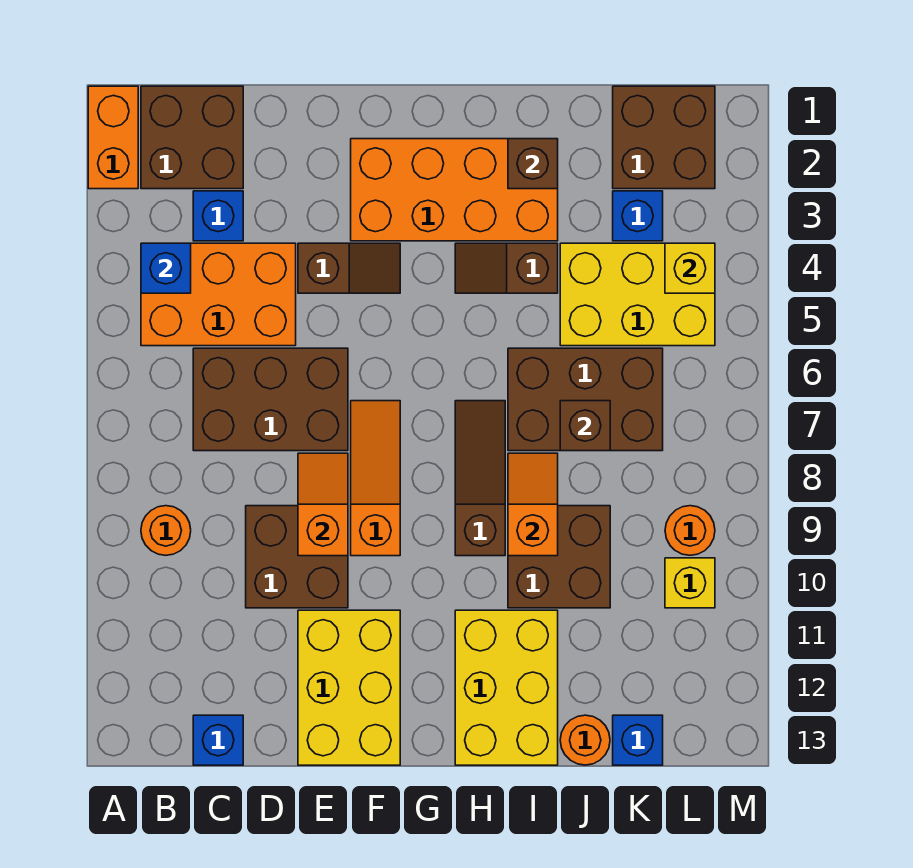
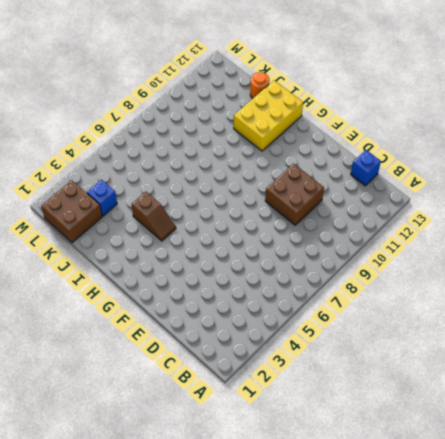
none -> orange brick A1:A2 level 1
none -> brown brick B1:C2 level 1
none -> orange brick B4:D5 level 1
none -> orange round brick B9 level 1

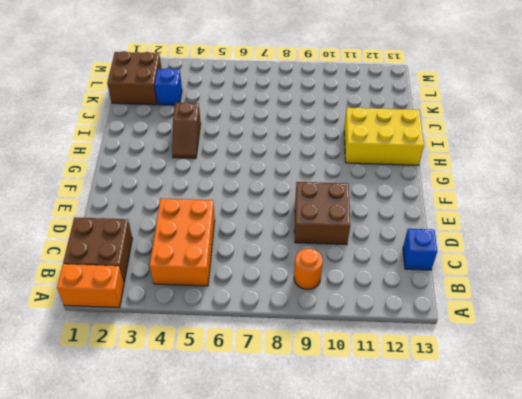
none -> blue brick C3 level 1
none -> brown brick C6:E7 level 1
none -> brown slope E4:F4 level 1 top E
none -> yellow brick E11:F13 level 1

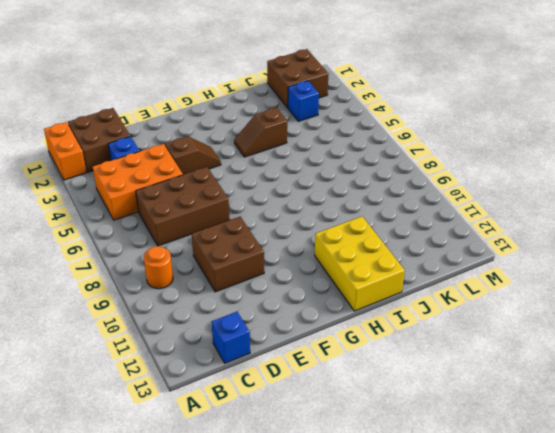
none -> yellow brick E11:F13 level 1
none -> orange brick F2:I3 level 1
none -> orange slope F7:F9 level 1 top 9
none -> brown slope H7:H9 level 1 top 9

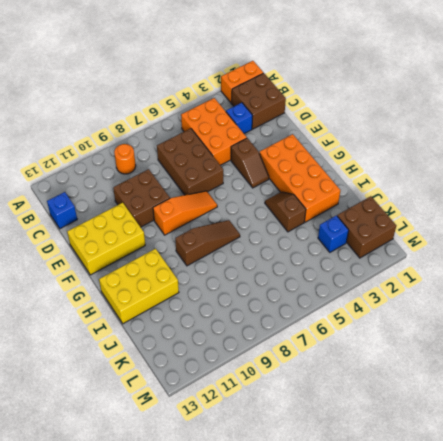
none -> brown brick I6:K7 level 1
none -> brown brick I9:J10 level 1
none -> yellow brick J4:L5 level 1
none -> orange round brick J13 level 1

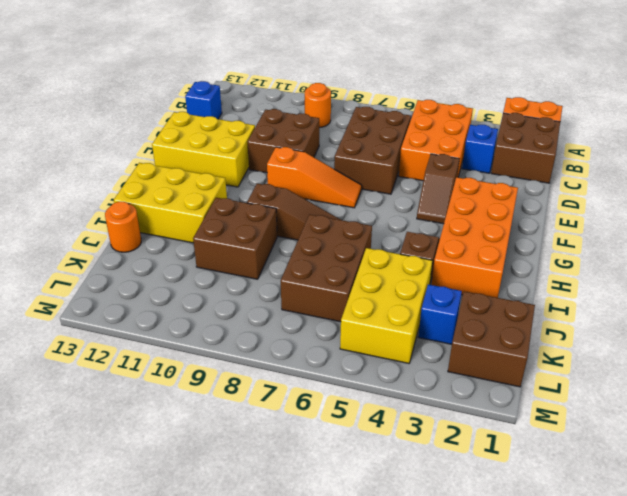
none -> blue brick K13 level 1
none -> orange round brick L9 level 1
none -> yellow brick L10 level 1
none -> blue brick B4 level 2

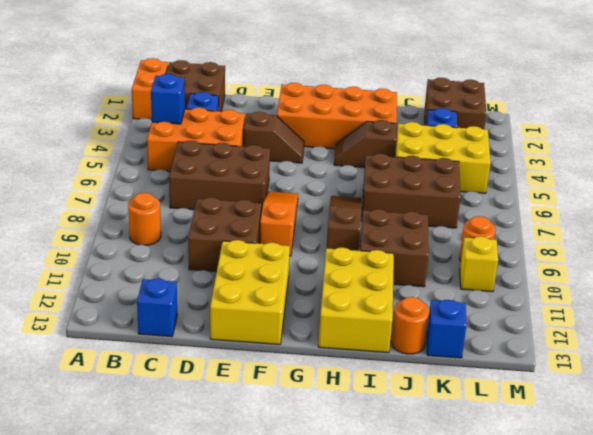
none -> orange slope E8:E9 level 2 top 9
none -> brown brick I2 level 2
none -> orange slope I8:I9 level 2 top 9
none -> brown brick J7 level 2

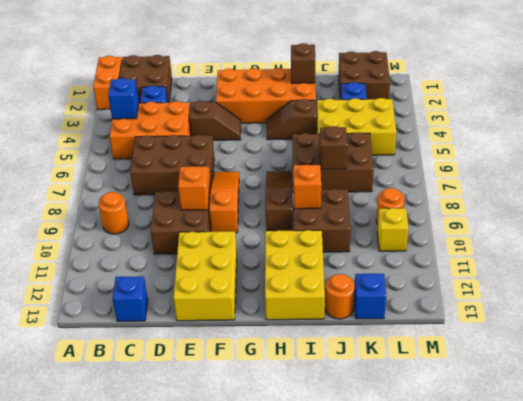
none -> yellow brick L4 level 2

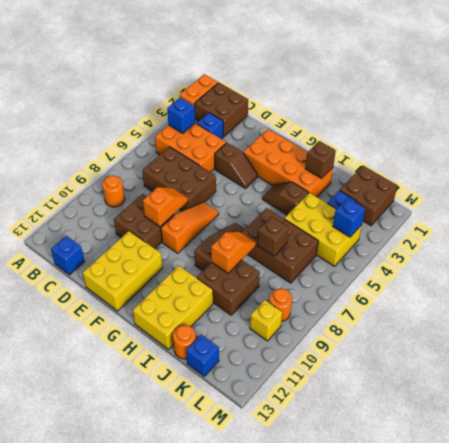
blue brick L4 level 2 -> yellow brick L4 level 2

